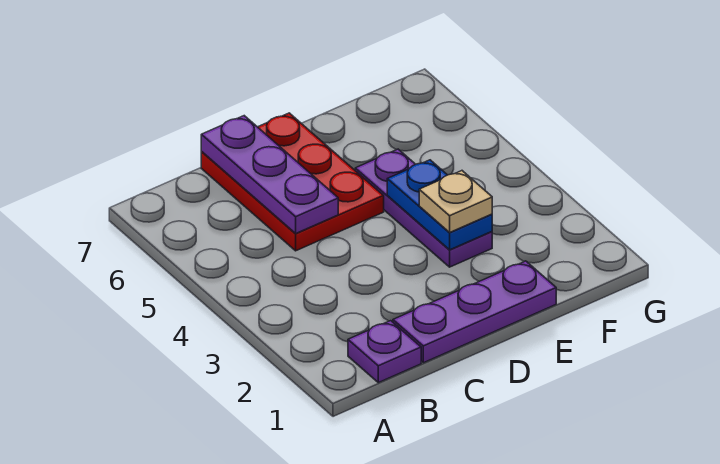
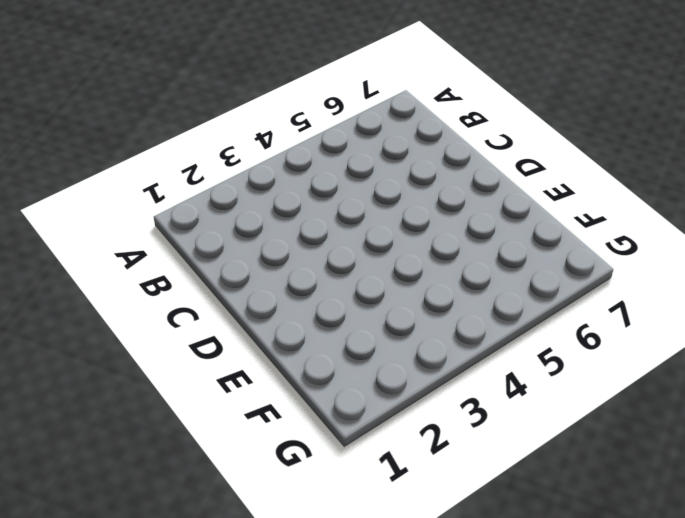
none -> purple plate B1 level 1
none -> purple plate C1:E1 level 1

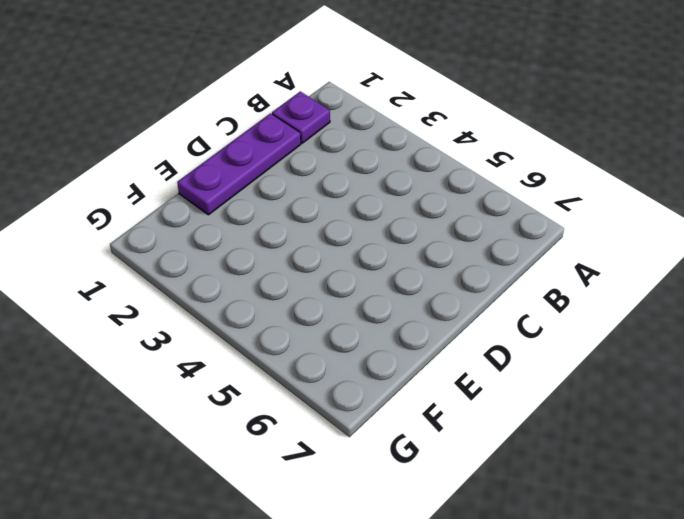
none -> red plate C5:D7 level 1
none -> purple plate E3:E5 level 1

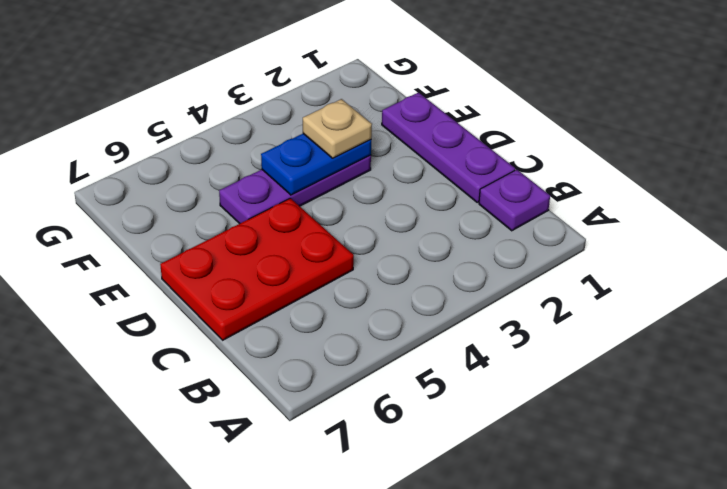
none -> purple plate C5:C7 level 2

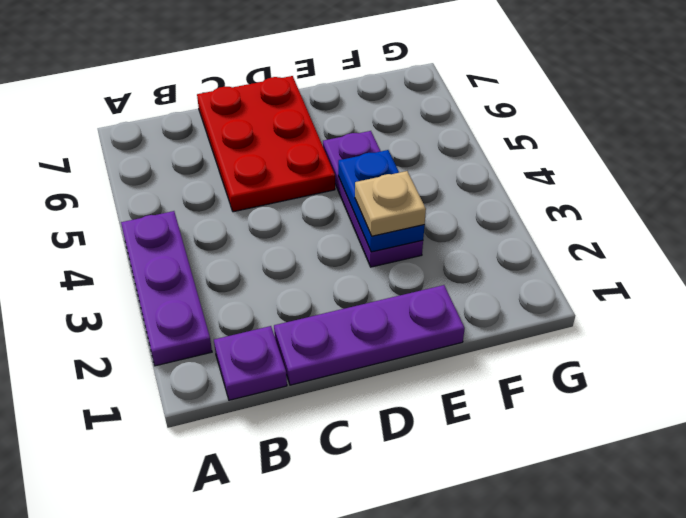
purple plate A2:A4 level 1 -> purple plate C5:C7 level 2

